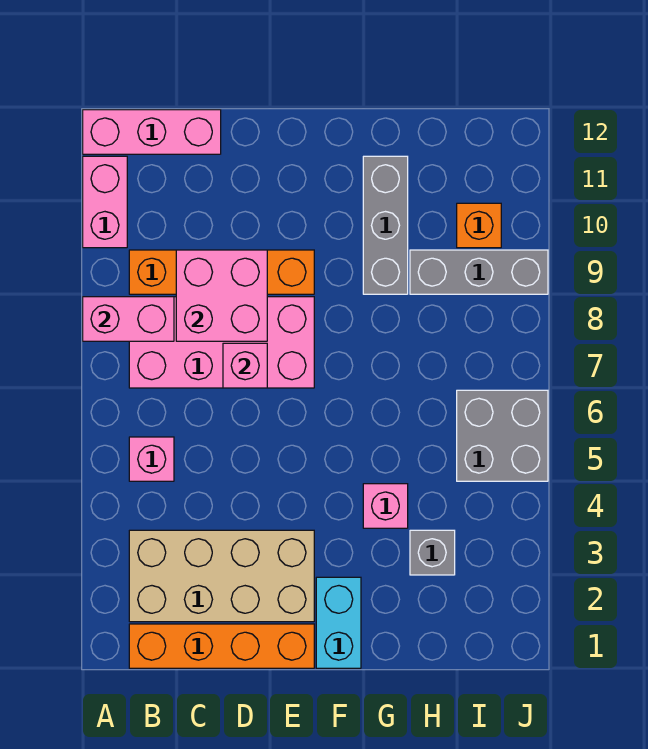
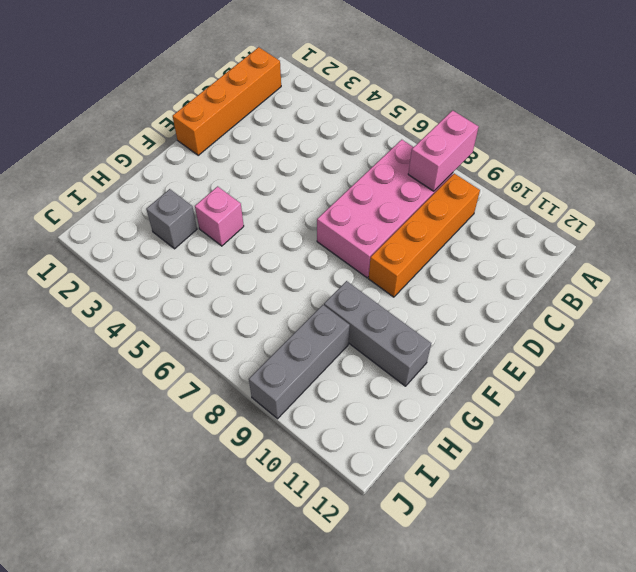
none -> pink brick A10:A11 level 1
none -> pink brick A12:C12 level 1
none -> tan brick B2:E3 level 1

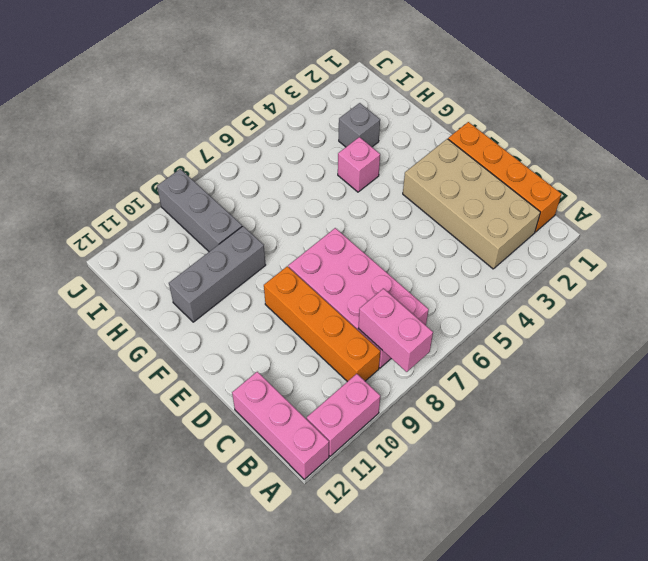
none -> pink brick B5 level 1
none -> cyan brick F1:F2 level 1
none -> grey brick I5:J6 level 1

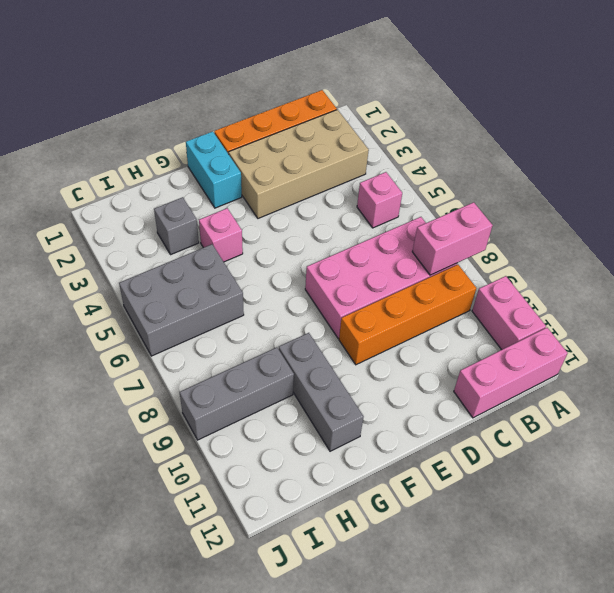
grey brick H5:J6 level 1 -> grey brick I5:J6 level 1
none -> orange brick I10 level 1
none -> pink brick C8:D9 level 2
none -> pink brick D7 level 2

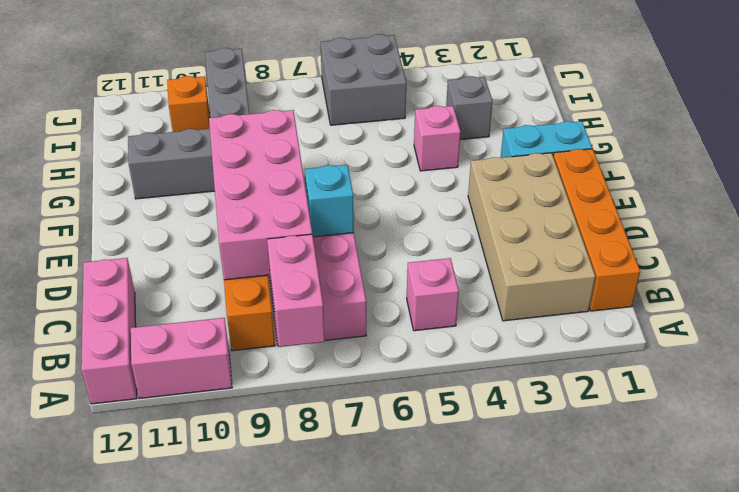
pink brick C8:F9 level 2 -> pink brick C8:D9 level 2
cyan brick D7 level 2 -> pink brick D7 level 2

